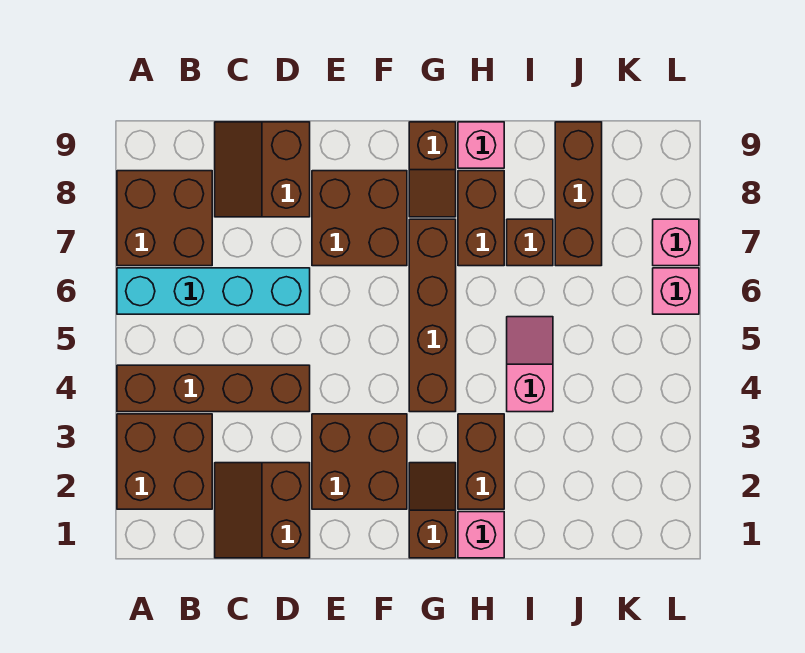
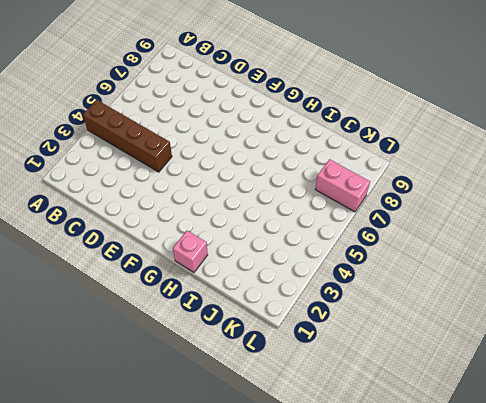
pink brick K7:L7 level 1 -> pink brick L7 level 1
none -> brown brick A2:B3 level 1
none -> cyan brick A6:D6 level 1
none -> brown brick A7:B8 level 1

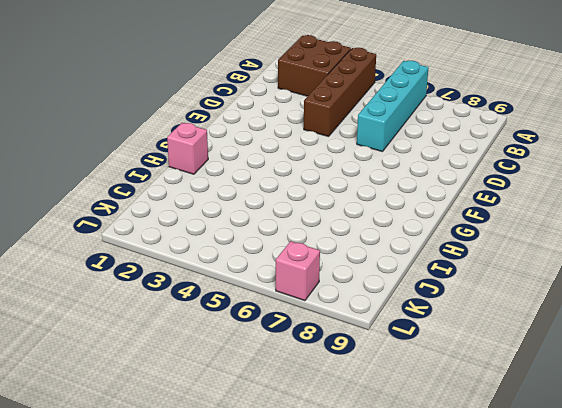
none -> brown brick A7:B8 level 1
none -> brown slope C1:D2 level 1 top D
none -> brown slope C8:D9 level 1 top D

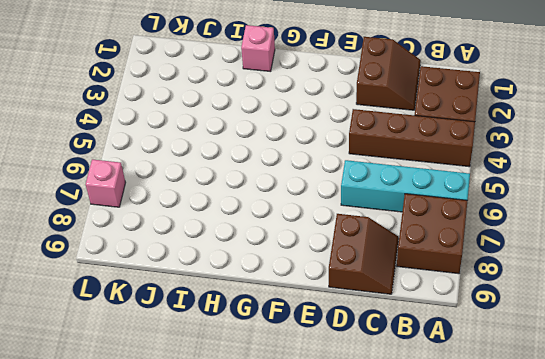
none -> brown brick E2:F3 level 1
none -> brown brick E7:F8 level 1
none -> brown slope G1:G2 level 1 top 1

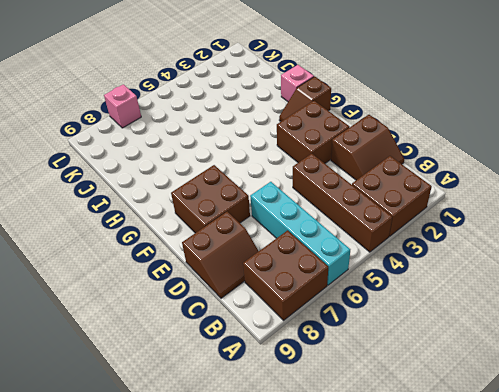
none -> brown brick G4:G7 level 1
none -> brown slope G8:G9 level 1 top 9
none -> brown brick H2:H3 level 1

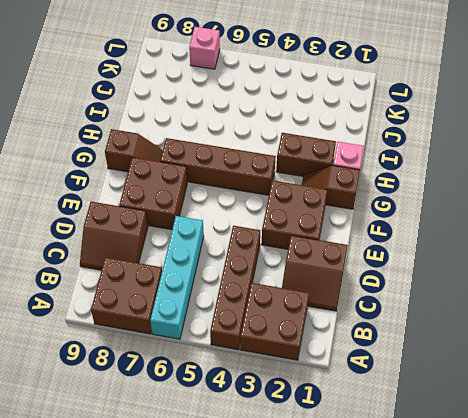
none -> brown brick H7:H8 level 1
none -> pink brick H9 level 1
none -> pink slope I4:I5 level 1 top 4

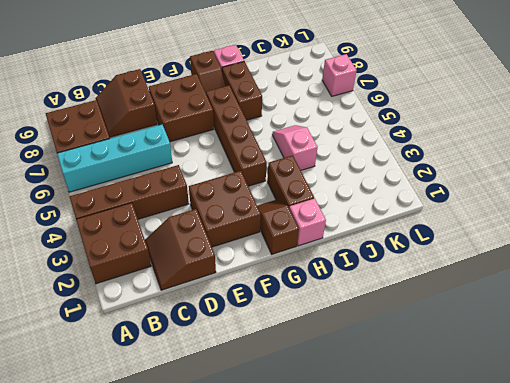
none -> brown brick I7 level 1
none -> brown brick J7:J9 level 1
none -> pink brick L6 level 1

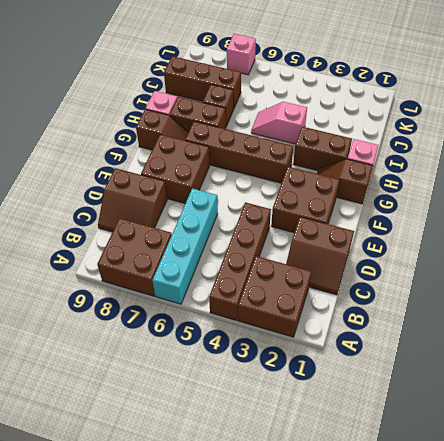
none -> pink brick L6 level 1

